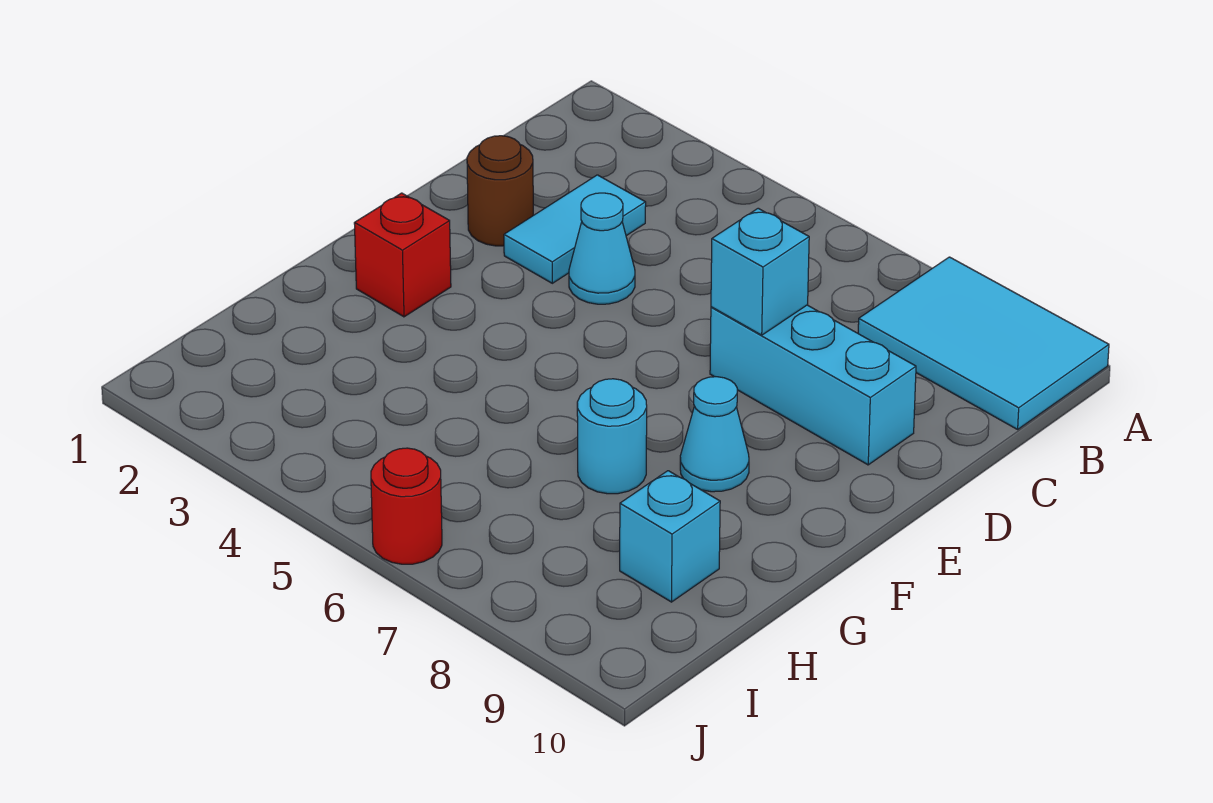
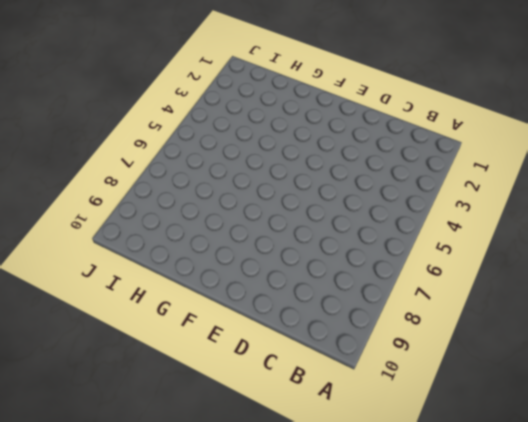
none -> cyan tile A8:B10 level 1
none -> cyan tile C3:D3 level 1

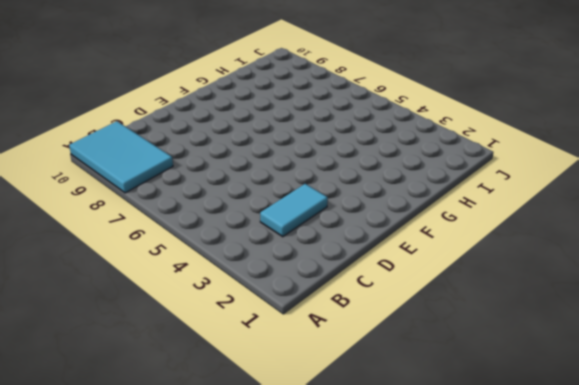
none -> brown round brick D2 level 1
none -> cyan cone D4 level 1

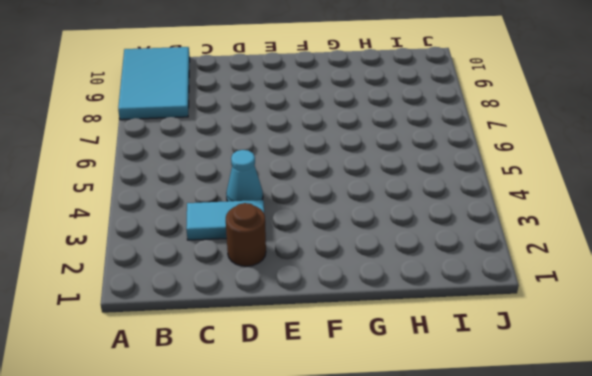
none -> cyan brick D7:D9 level 1
none -> red brick F2 level 1

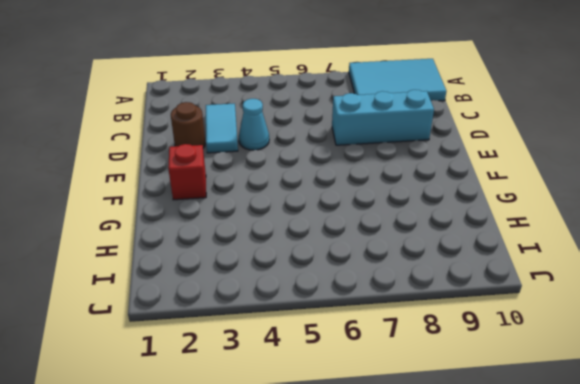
none -> cyan cone F8 level 1
none -> cyan round brick G7 level 1

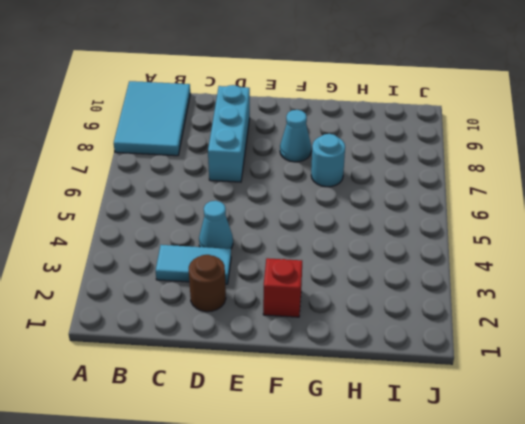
none -> cyan brick H9 level 1
none -> red round brick J6 level 1

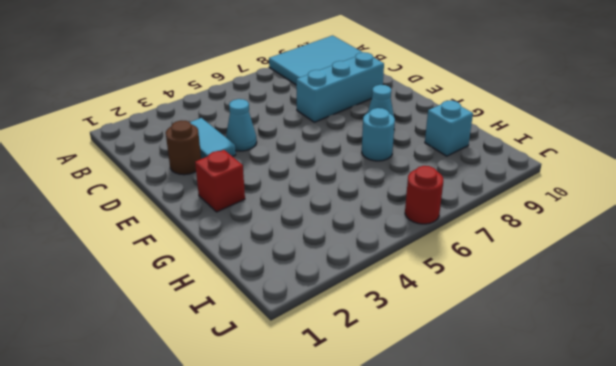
none -> cyan brick D7 level 2

